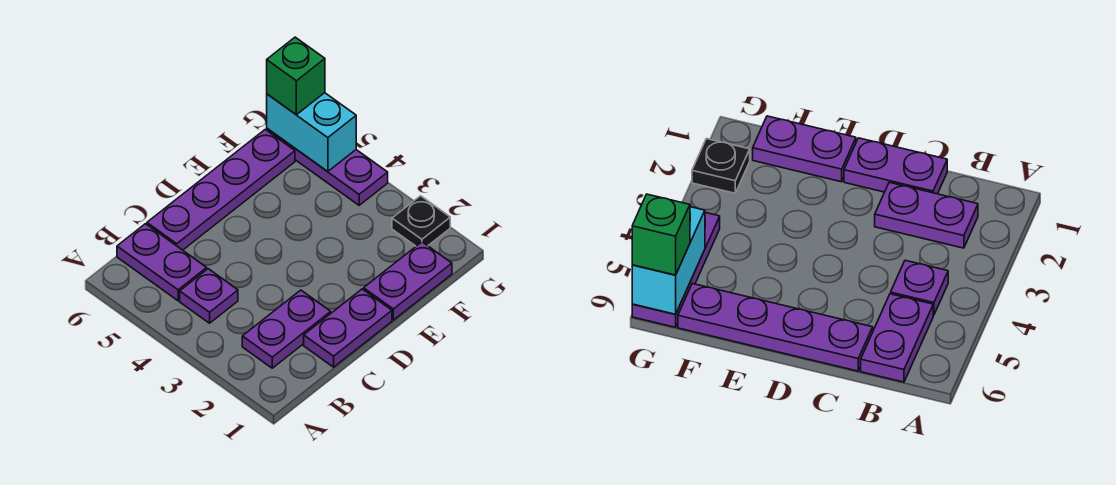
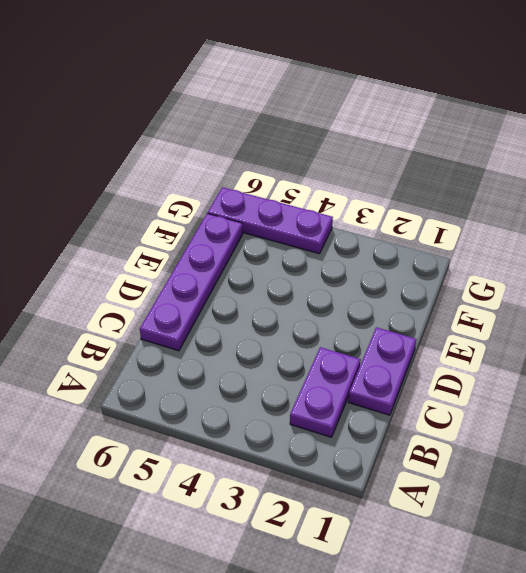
none -> purple plate B4 level 1
none -> purple plate B5:B6 level 1

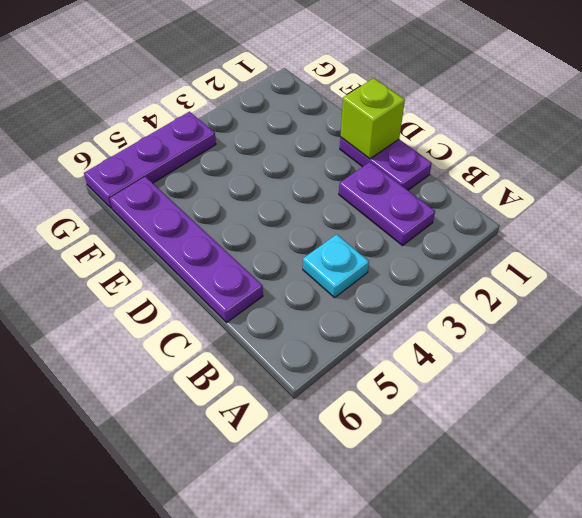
cyan plate B4 level 1 -> purple plate B4 level 1
lime brick D1 level 2 -> none
none -> purple plate B5:B6 level 1
none -> purple plate E1:F1 level 1

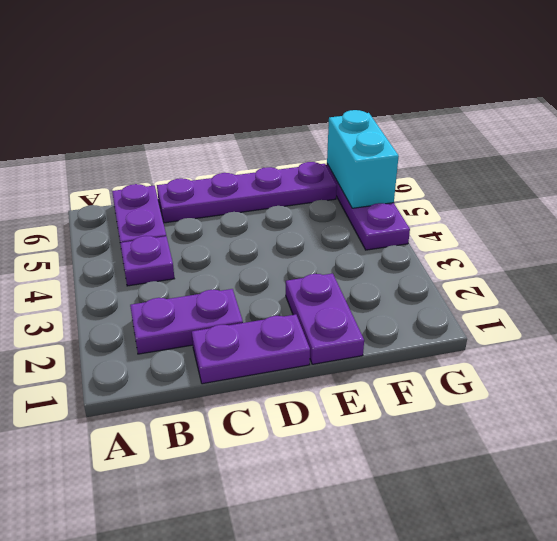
purple plate E1:E2 level 1 -> purple plate E1:F1 level 1
none -> black plate G2 level 1
none -> green brick G6 level 3

